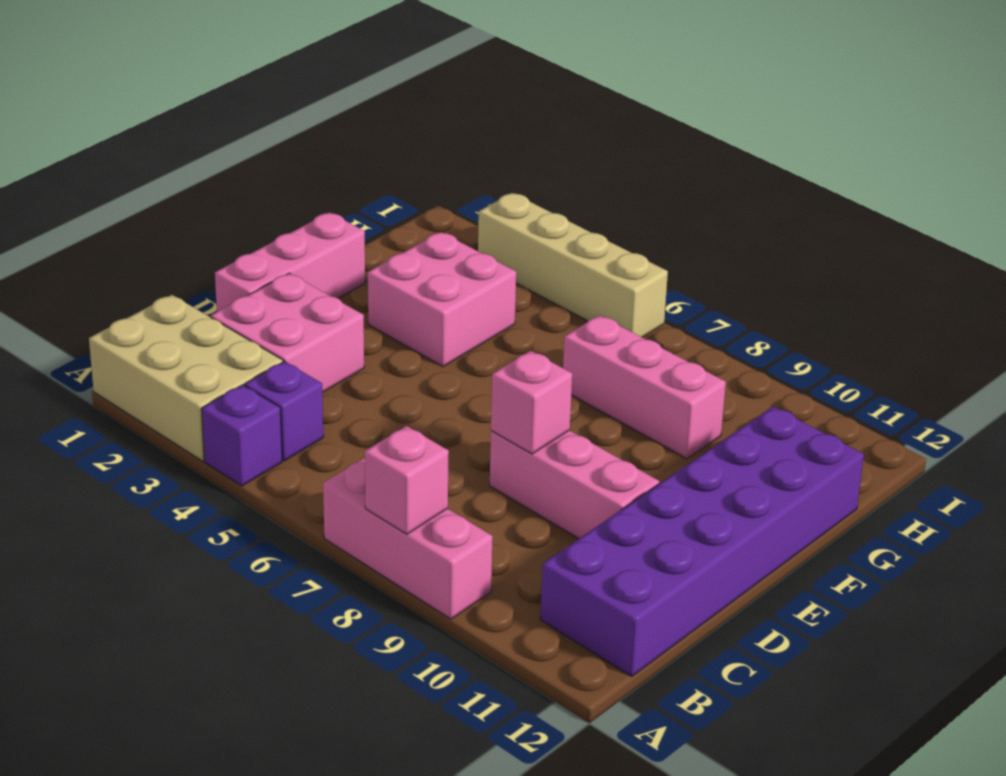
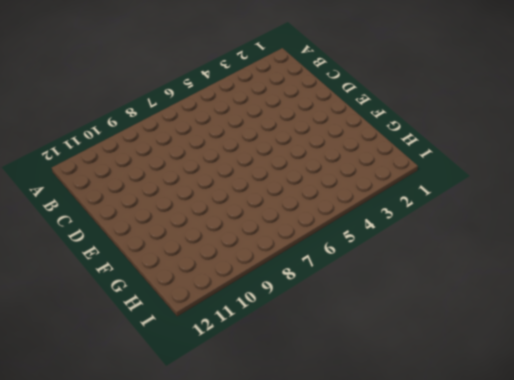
none -> tan brick A1:B3 level 1
none -> purple brick A4 level 1
none -> pink brick A7:A9 level 1

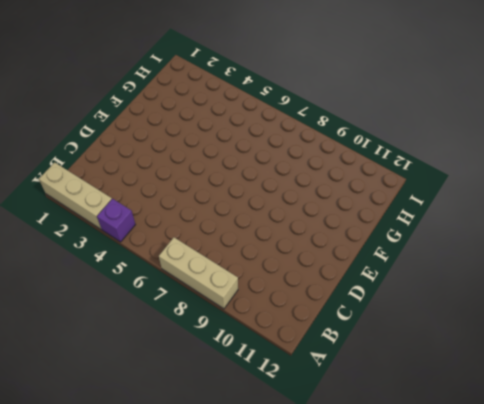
tan brick A1:A3 level 1 -> tan brick A1:B3 level 1
tan brick A7:A9 level 1 -> pink brick A7:A9 level 1
none -> purple brick B4 level 1
none -> purple brick B11:G12 level 1
none -> pink brick C2:D3 level 1

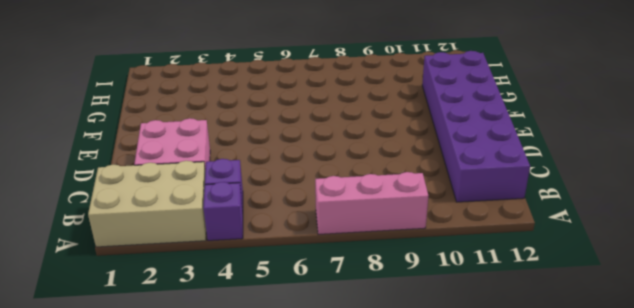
none -> pink brick D1:F1 level 1
none -> pink brick D8:D10 level 1
none -> pink brick F3:G4 level 1

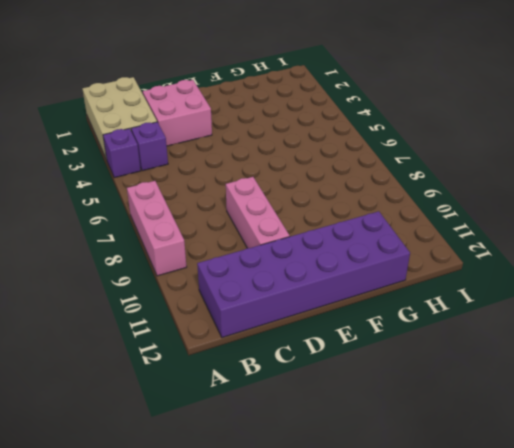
none -> pink brick D1:F1 level 1
none -> pink brick F3:G4 level 1
none -> pink brick G7:G9 level 1

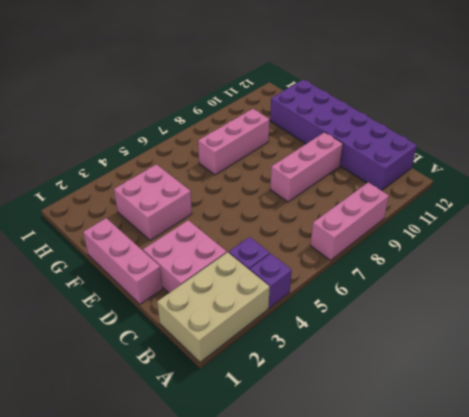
none -> tan brick I3:I6 level 1
none -> pink brick A8 level 2
none -> pink brick D8 level 2

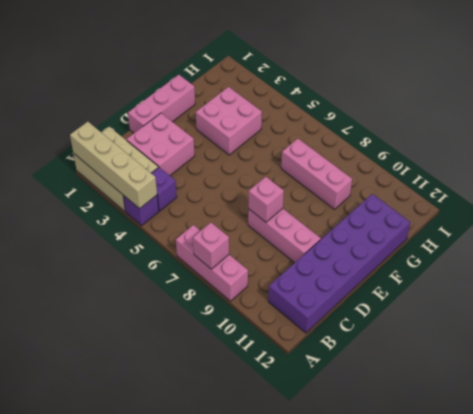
tan brick A1:A4 level 2 -> tan brick I3:I6 level 1

